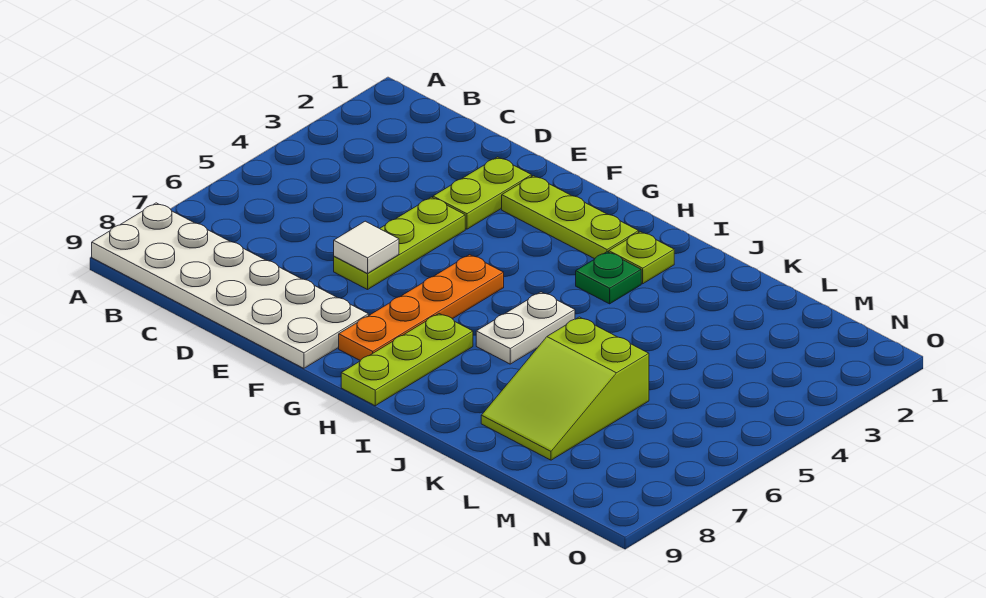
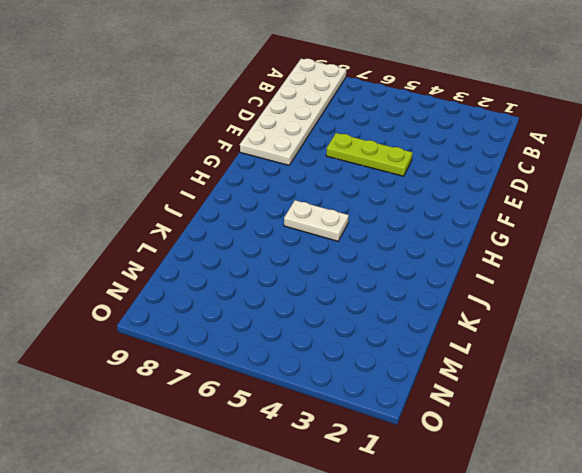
none -> lime plate E2:E3 level 1
none -> lime plate F2:H2 level 1

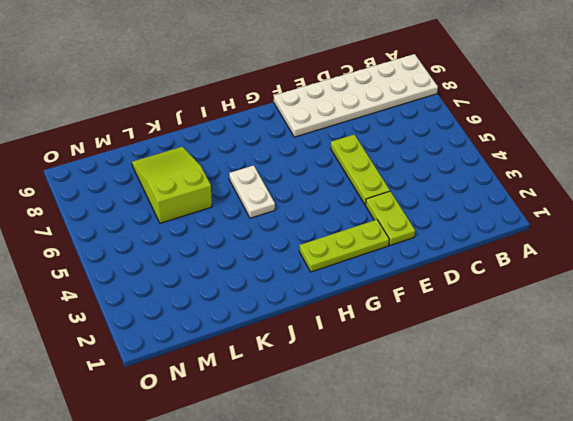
none -> orange plate G5:G8 level 1
none -> lime plate H7:H9 level 1

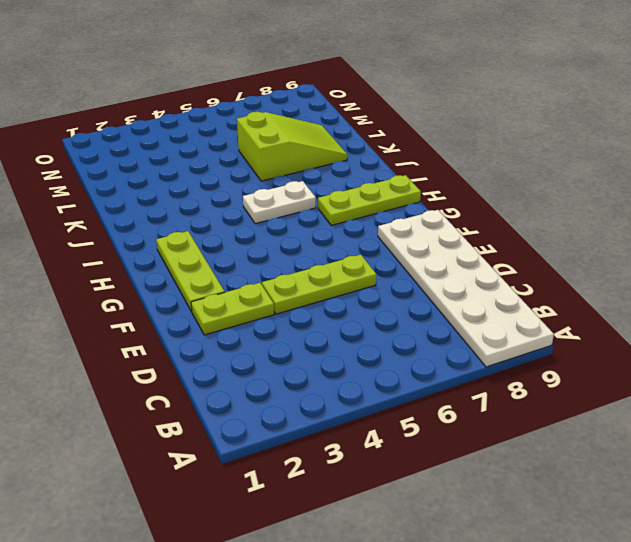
none -> orange plate G5:G8 level 1
none -> lime plate I2 level 1

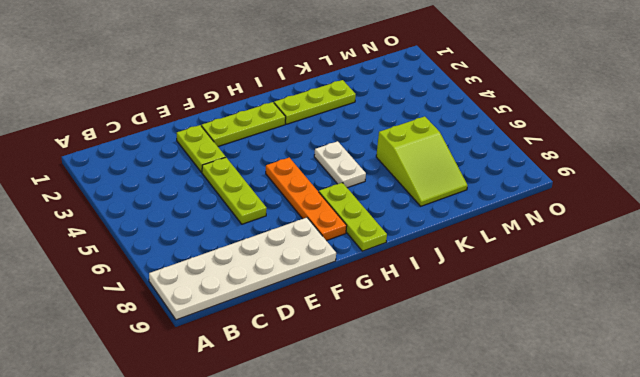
lime plate I2:K2 level 1 -> lime plate I2 level 1
none -> green plate I3 level 1
none -> white tile E6 level 2

